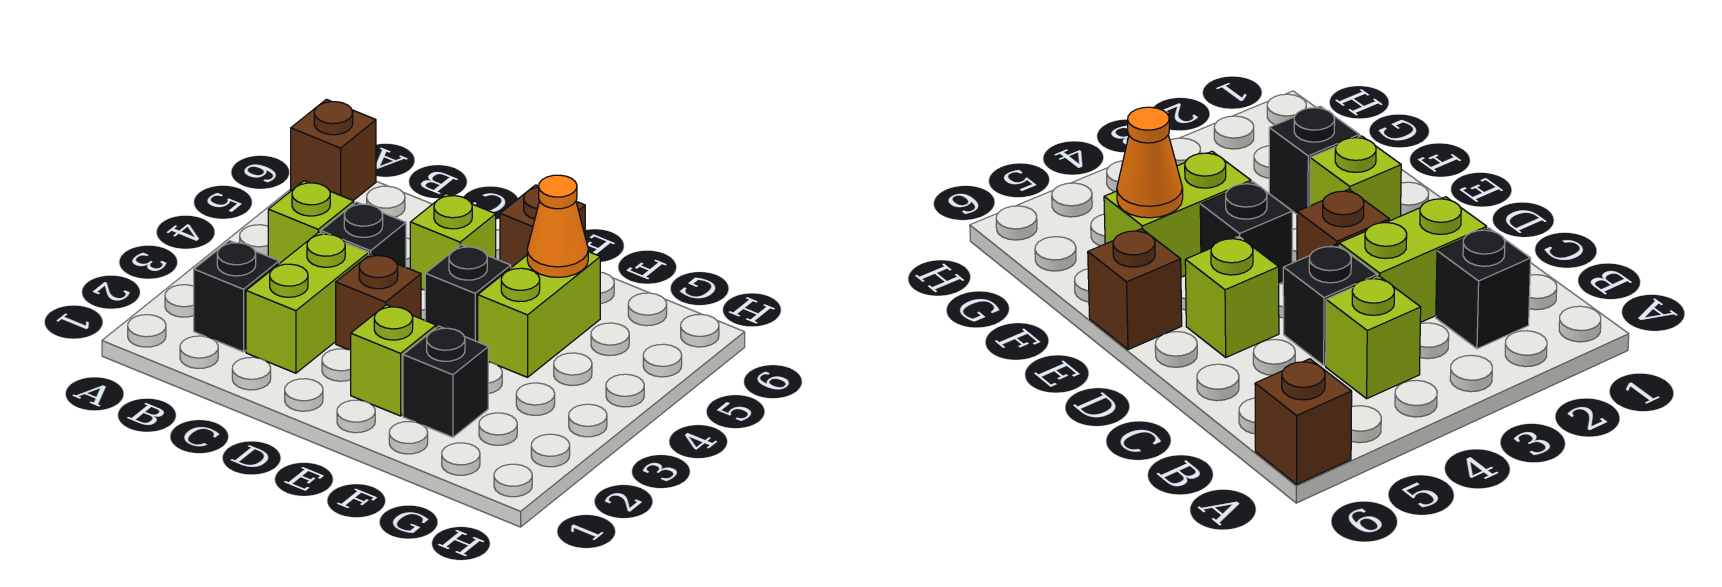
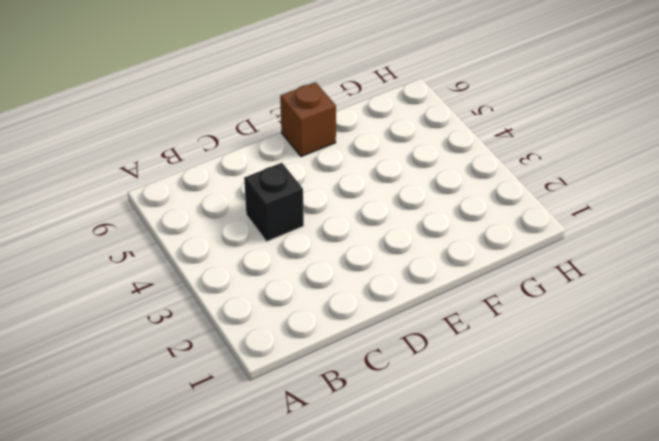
none -> brown brick A6 level 1
none -> black brick B2 level 1
none -> lime brick B4 level 1

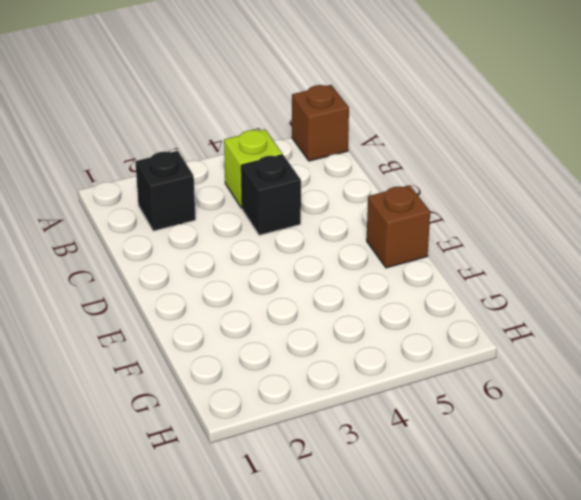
none -> lime brick C2:C3 level 1
none -> brown brick D3 level 1
none -> lime brick D5 level 1

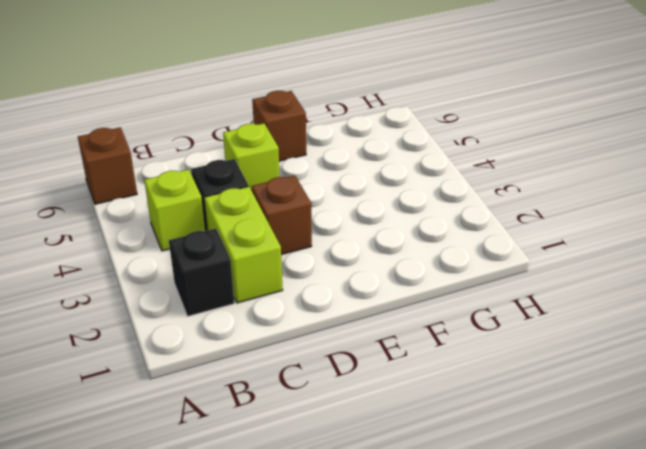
none -> lime brick E2 level 1
none -> black brick E4 level 1
none -> black brick F2 level 1

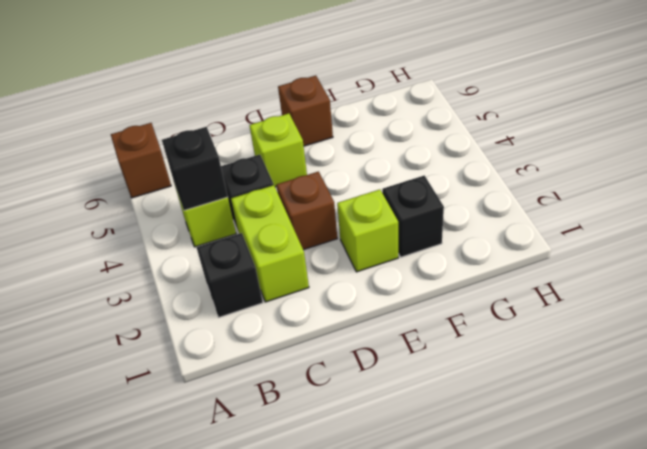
black brick B4 level 2 -> black brick E4 level 1
none -> lime brick F4:F5 level 1
none -> orange cone F5 level 2

